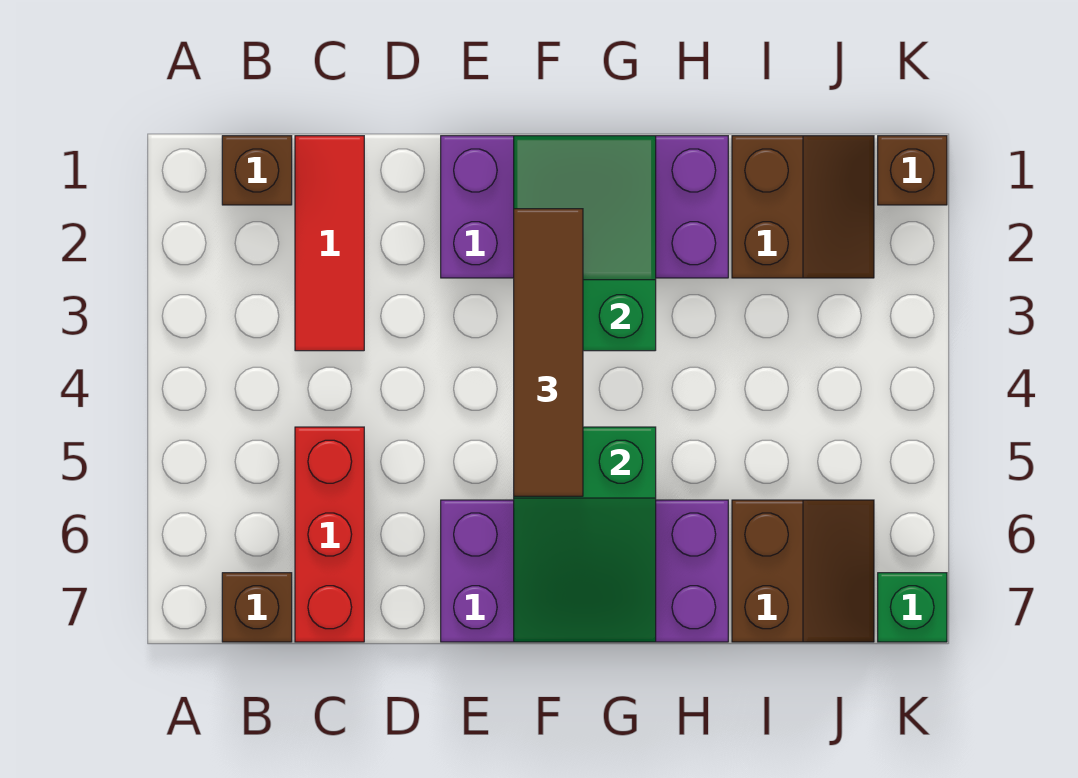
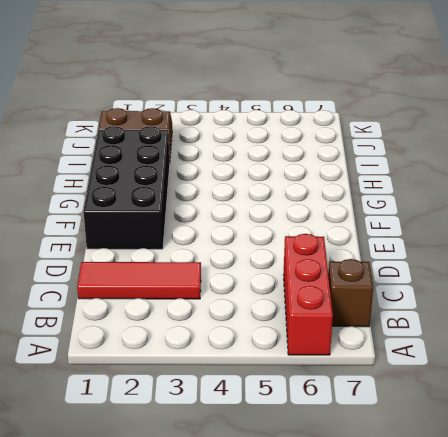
red brick A6:C6 level 1 -> red brick C5:C7 level 1
black brick E1:H2 level 1 -> purple brick E1:H2 level 1
none -> brown brick B1 level 1
none -> purple brick E6:H7 level 1
none -> brown slope I6:J7 level 1 top I

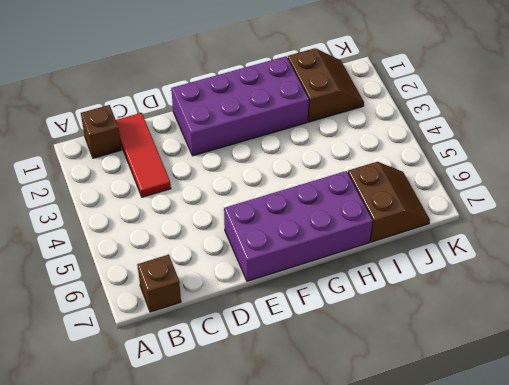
none -> red brick C5:C7 level 1
none -> brown brick K1 level 1
none -> green brick K7 level 1

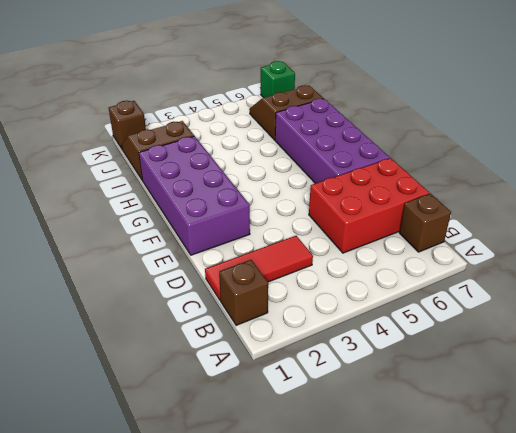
red brick C5:D7 level 1 -> red brick C5:C7 level 1
none -> green slope F1:G3 level 2 top 3
none -> green slope F5:G7 level 2 top 5
none -> brown tile F2:F5 level 3

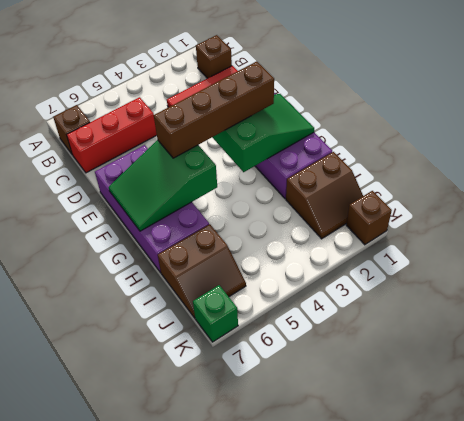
brown brick F2:F5 level 3 -> brown tile F2:F5 level 3

